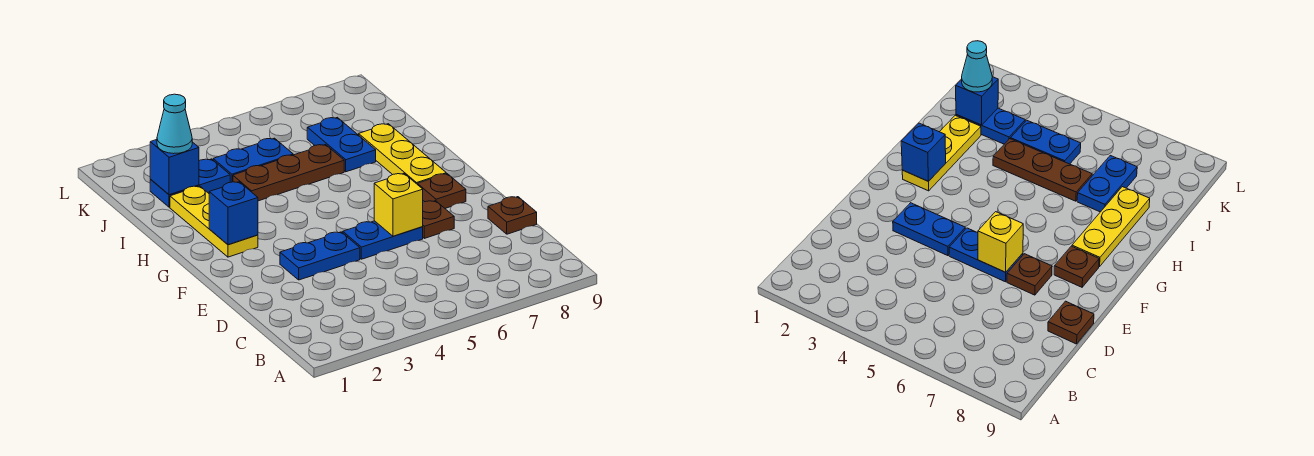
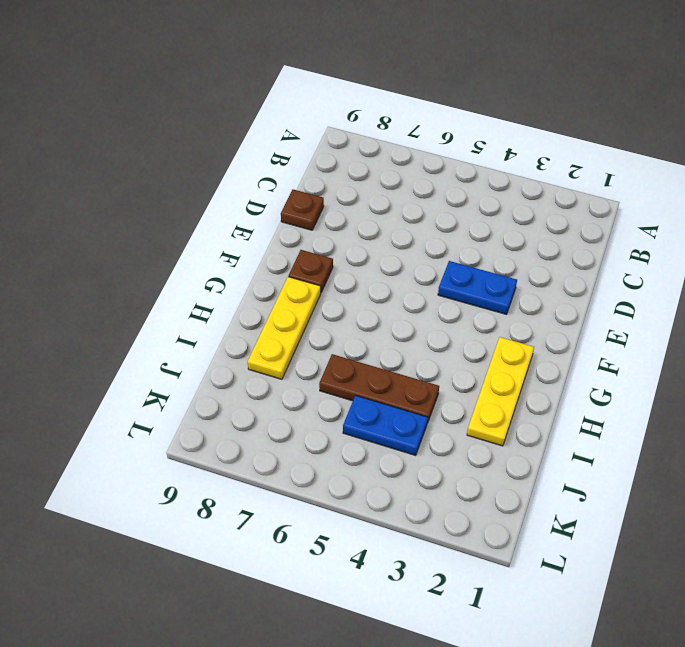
none -> blue plate E5:E6 level 1
none -> brown plate E7 level 1
none -> blue plate I7:J7 level 1

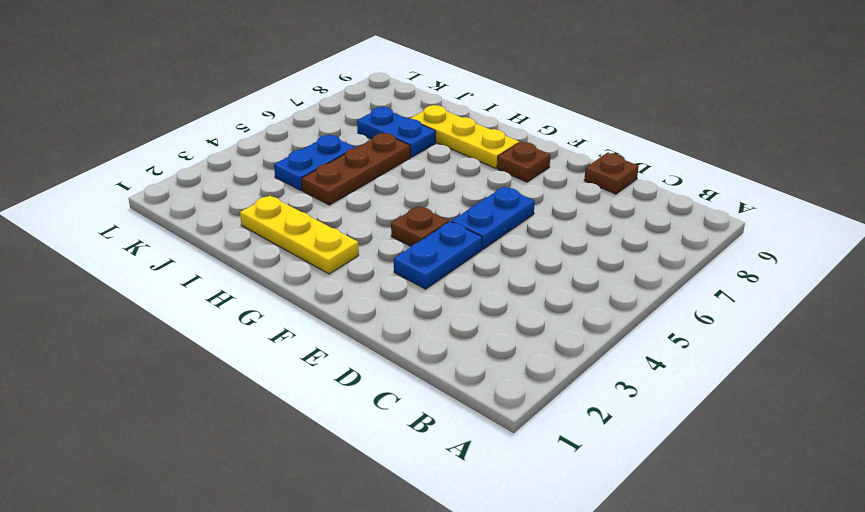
brown plate F4 level 1 -> brown plate E7 level 1
none -> blue plate J2:J3 level 1
none -> yellow brick E6 level 2
none -> blue brick G2 level 2

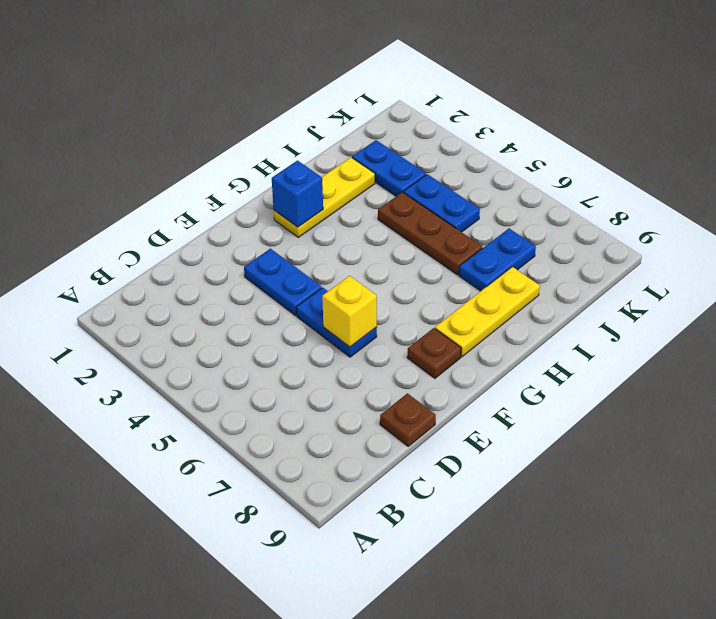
none -> brown plate E7 level 1
none -> blue brick J2 level 2
none -> cyan cone J2 level 3

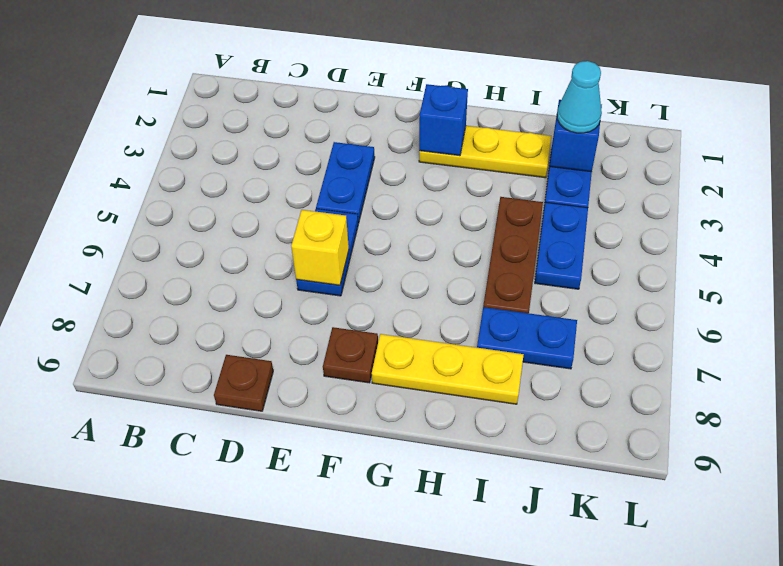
none -> brown plate E7 level 1

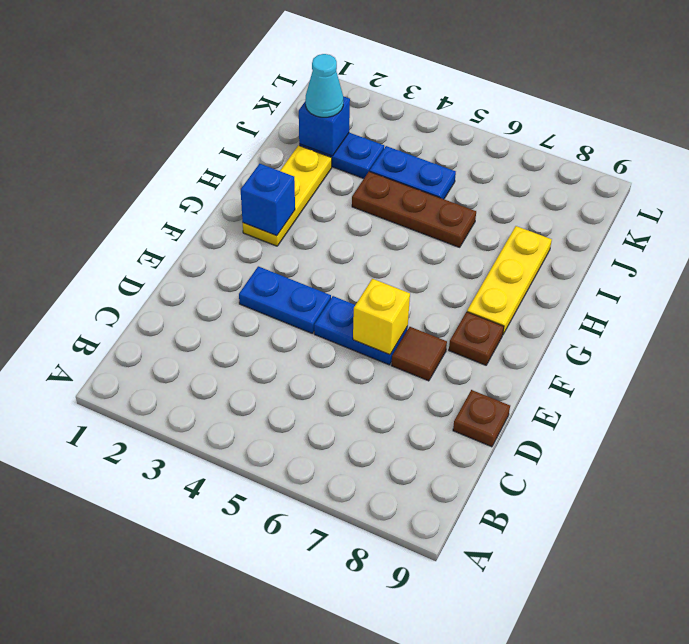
brown tile E7 level 1 -> brown plate E7 level 1
none -> blue plate I7:J7 level 1

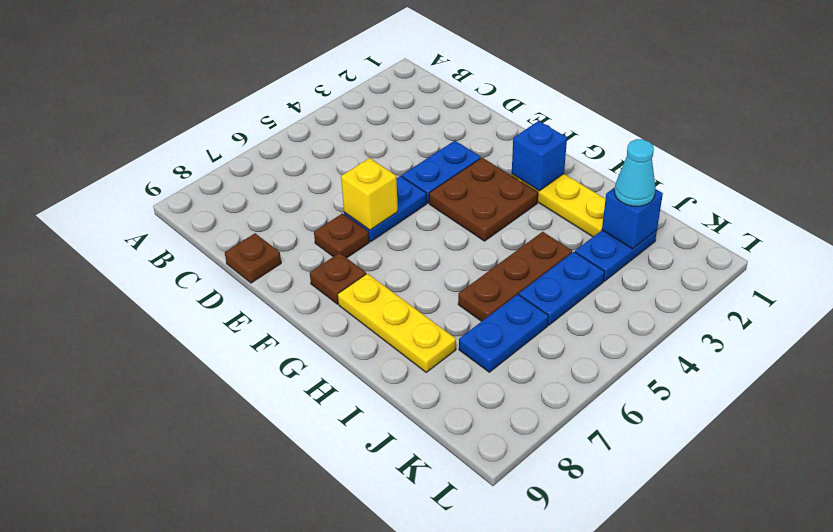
brown plate F3:G4 level 1 -> none
blue plate J6:J7 level 1 -> blue plate I7:J7 level 1

